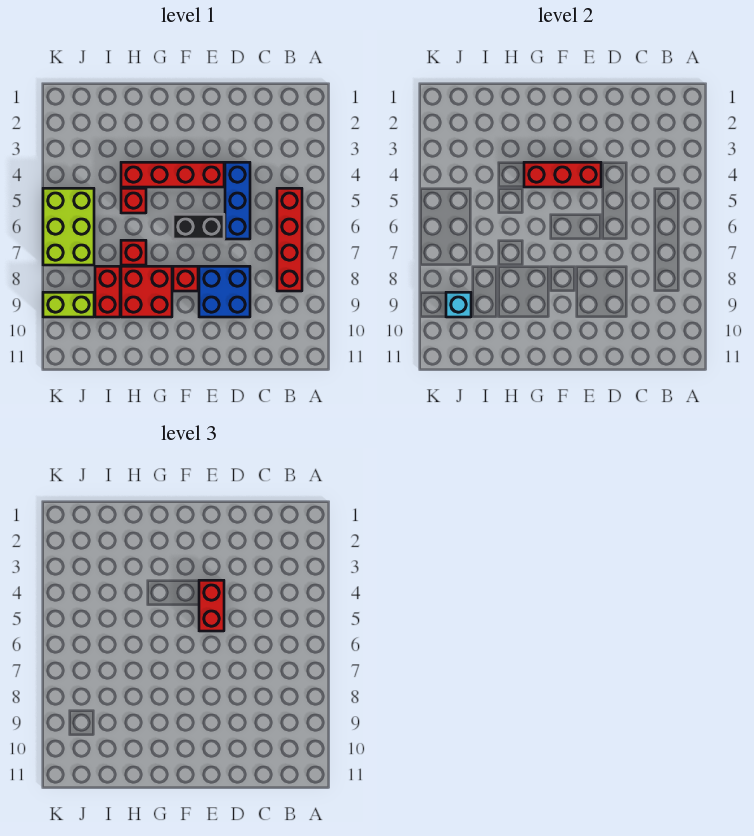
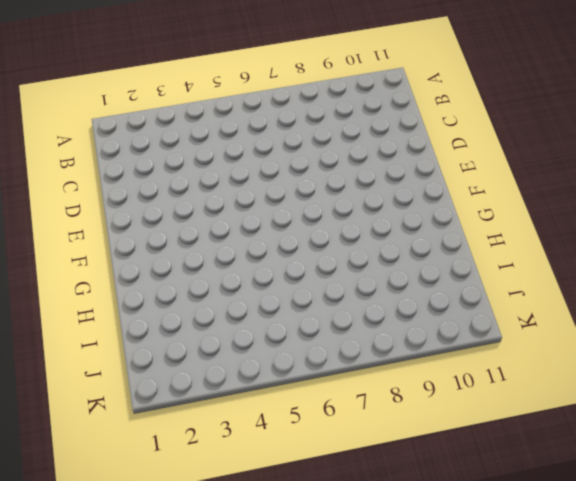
none -> red brick B5:B8 level 1
none -> blue brick D4:D6 level 1
none -> blue brick D8:E9 level 1

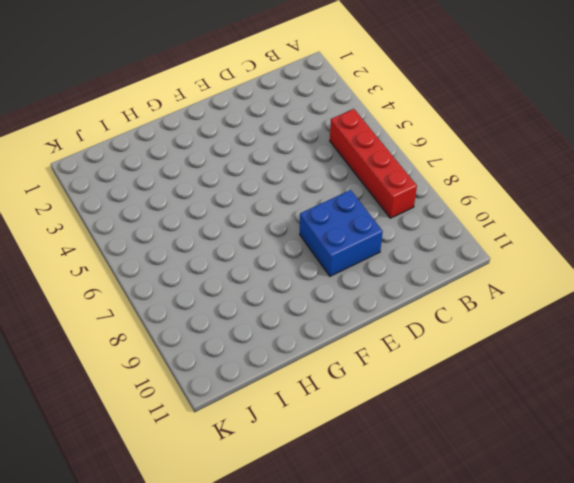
none -> blue brick D4:D6 level 1
none -> red brick E4:H4 level 1
none -> black brick E6:F6 level 1

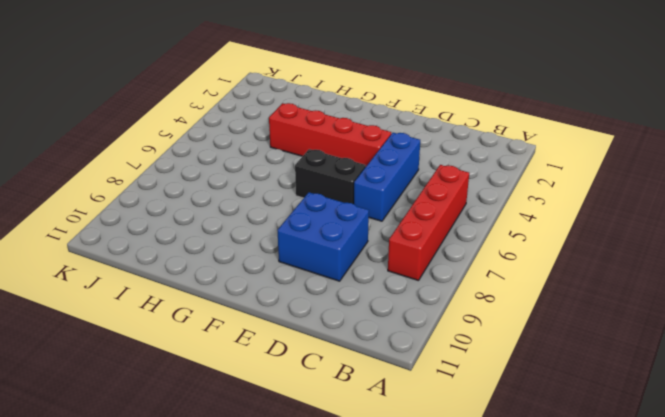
none -> red brick F8 level 1
none -> red brick G8:H9 level 1
none -> red brick H5 level 1

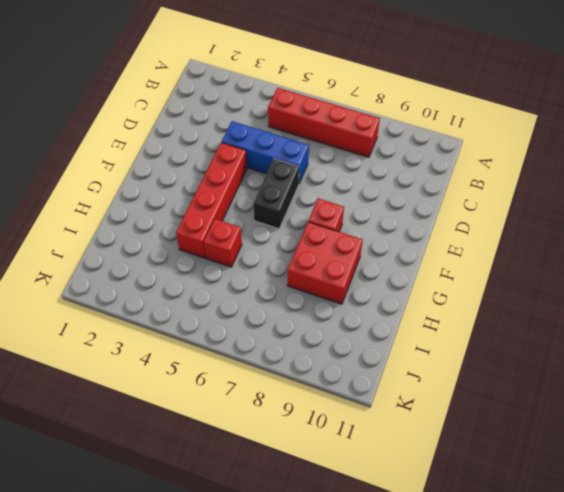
none -> blue brick D8:E9 level 1
none -> red brick H7 level 1
none -> red brick I8:I9 level 1

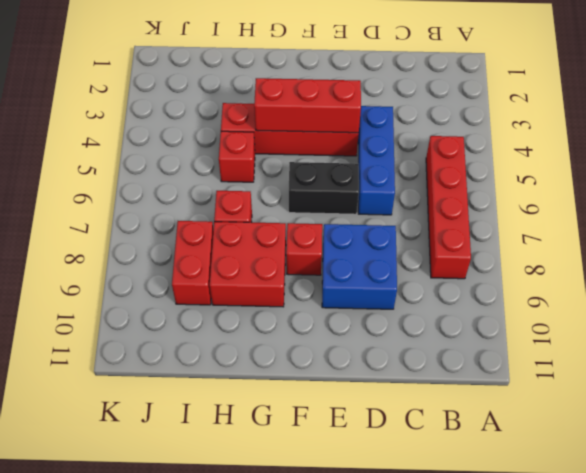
none -> lime brick J5:K7 level 1
none -> lime brick J9:K9 level 1
none -> cyan brick J9 level 2

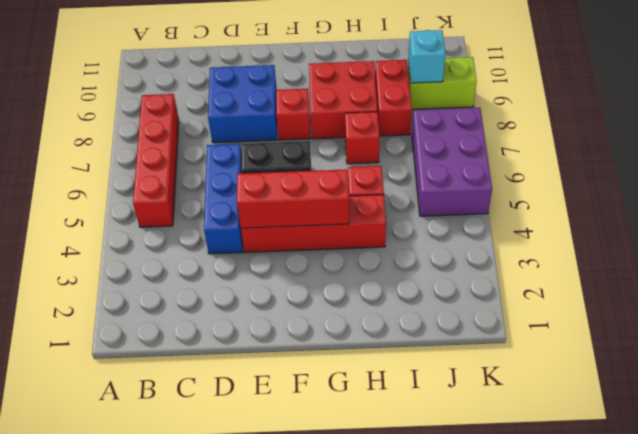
purple brick J5:K7 level 1 -> lime brick J5:K7 level 1
none -> red brick E4:E5 level 3

